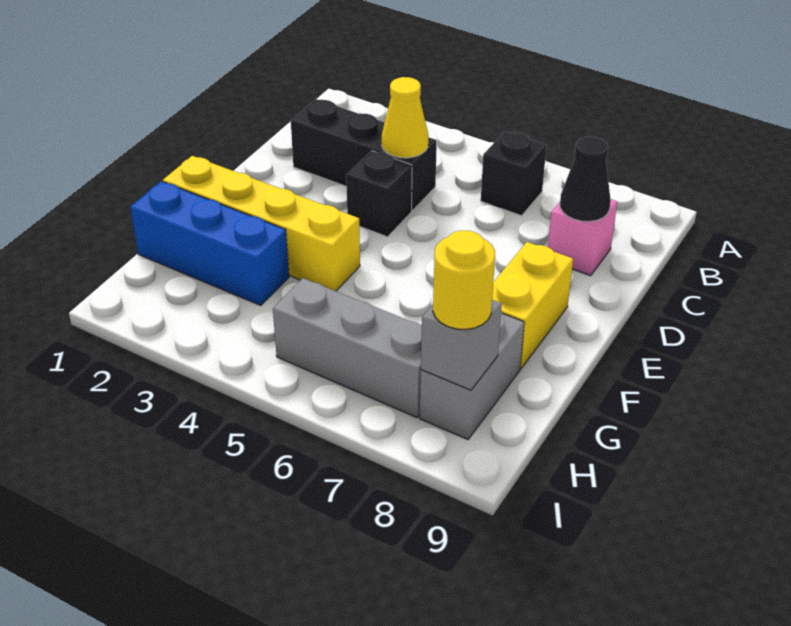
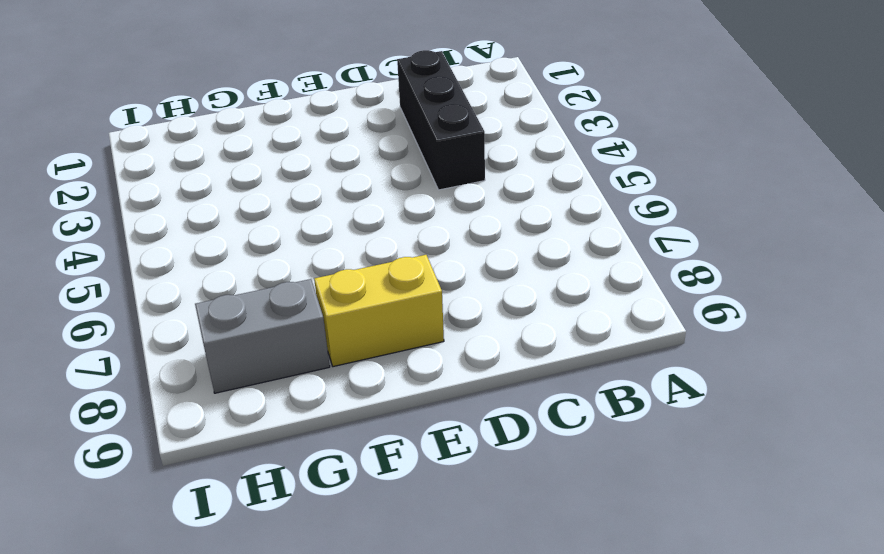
none -> black brick B6 level 1
none -> pink brick C8 level 1
none -> black brick D4 level 1

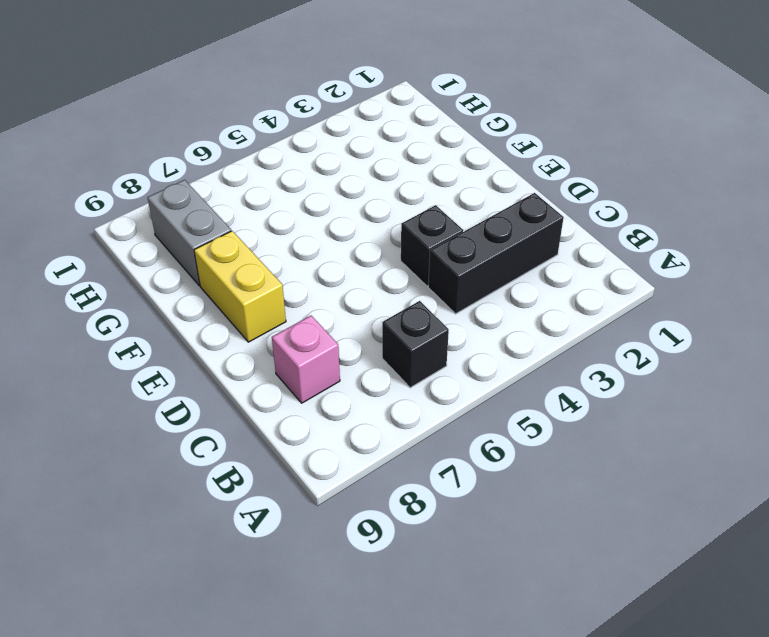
none -> yellow brick F1:F4 level 1
none -> blue brick G1:G3 level 1
none -> grey brick H5:H7 level 1

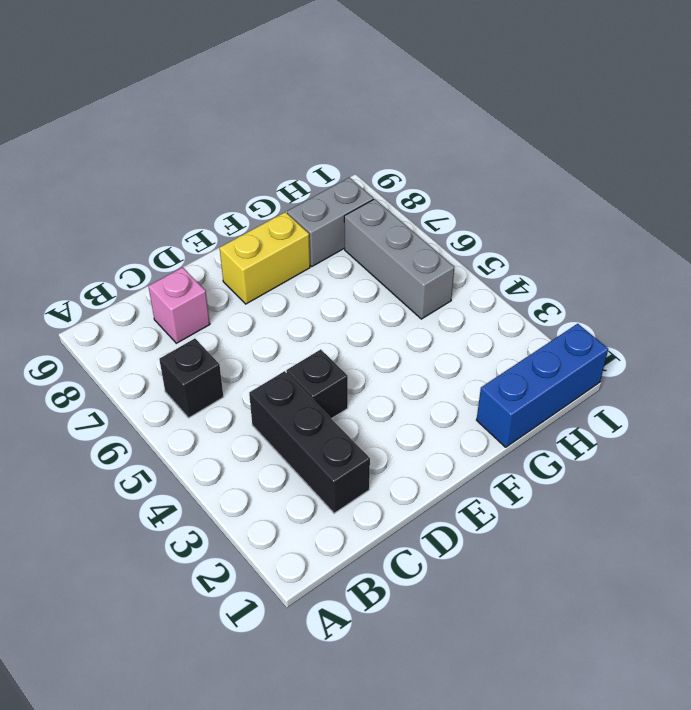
blue brick G1:I1 level 1 -> blue brick G1:G3 level 1
none -> yellow brick F1:F4 level 1
none -> yellow cone C4 level 2
none -> black cone C8 level 2

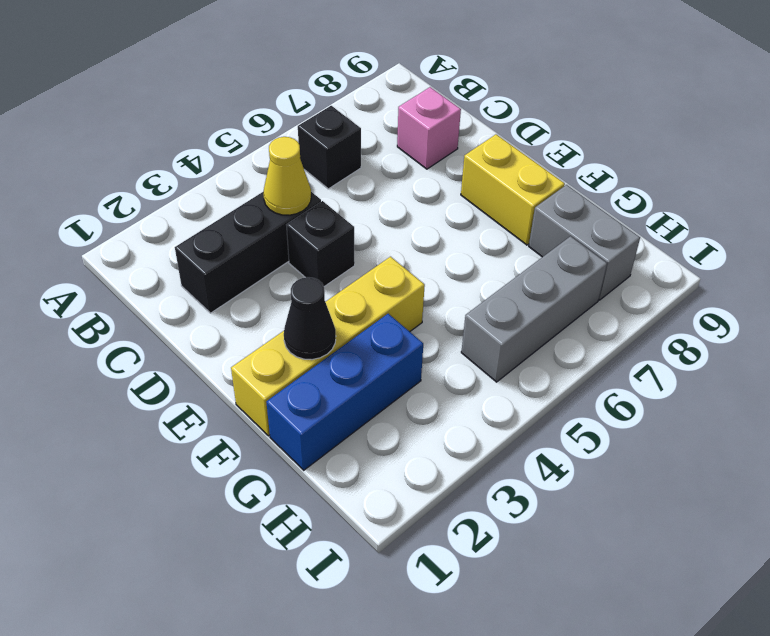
black cone F2 level 2 -> black cone C8 level 2
none -> grey brick H8 level 2
none -> yellow round brick H8 level 3

